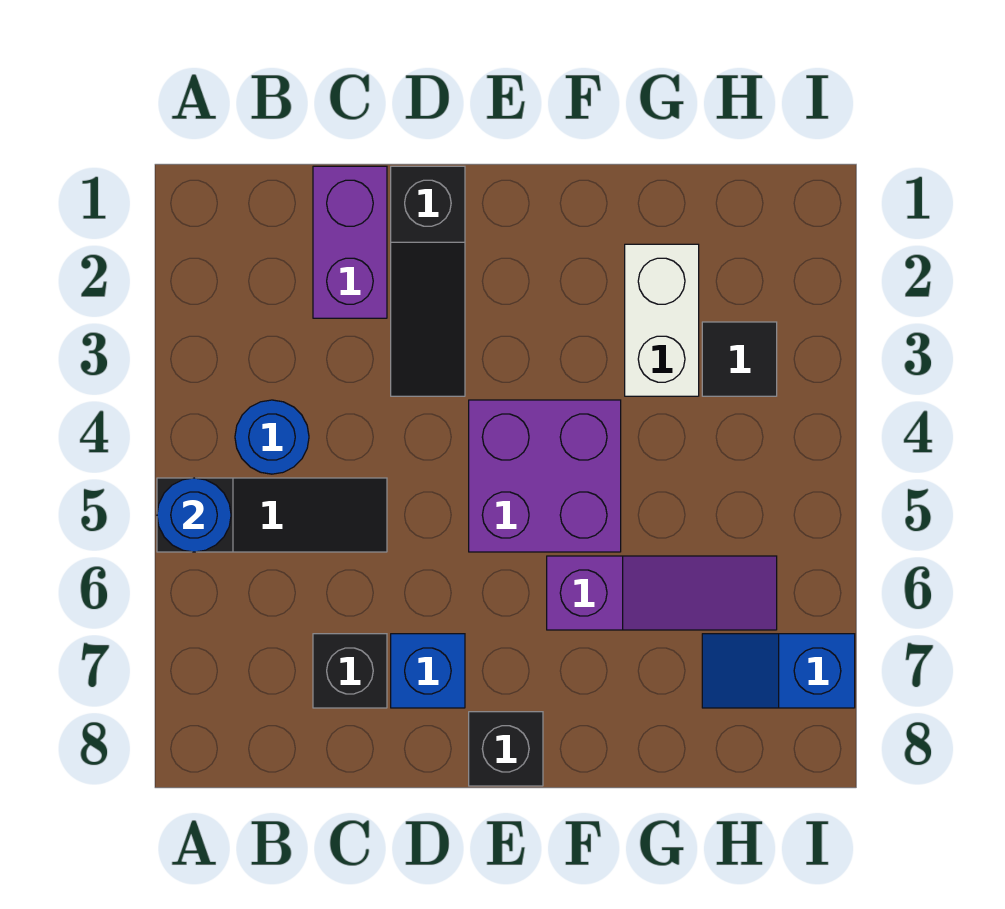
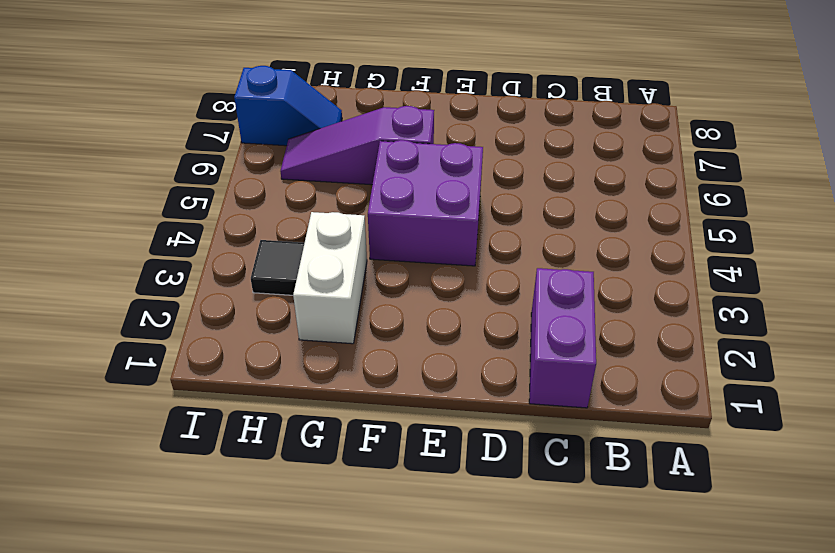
none -> black slope A5:C5 level 1 top A
none -> blue round brick B4 level 1
none -> black brick C7 level 1

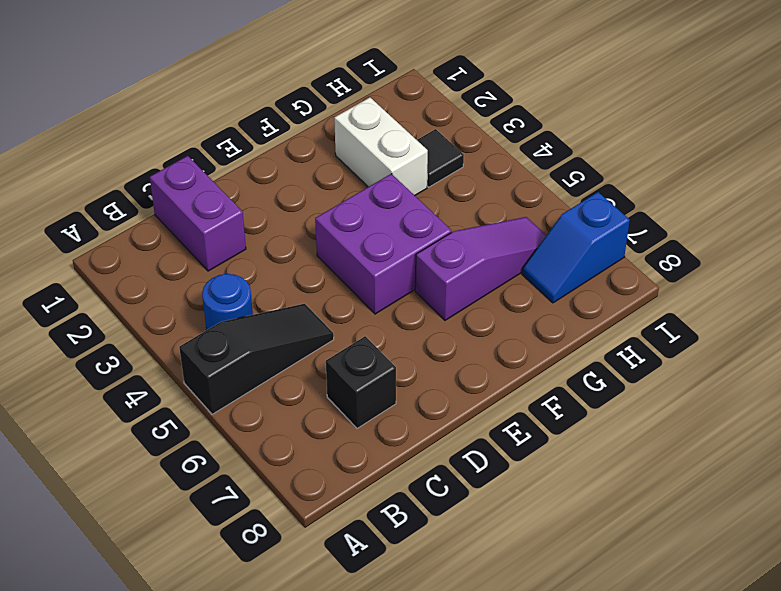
none -> black slope D1:D3 level 1 top 1
none -> blue brick D7 level 1
none -> black brick E8 level 1

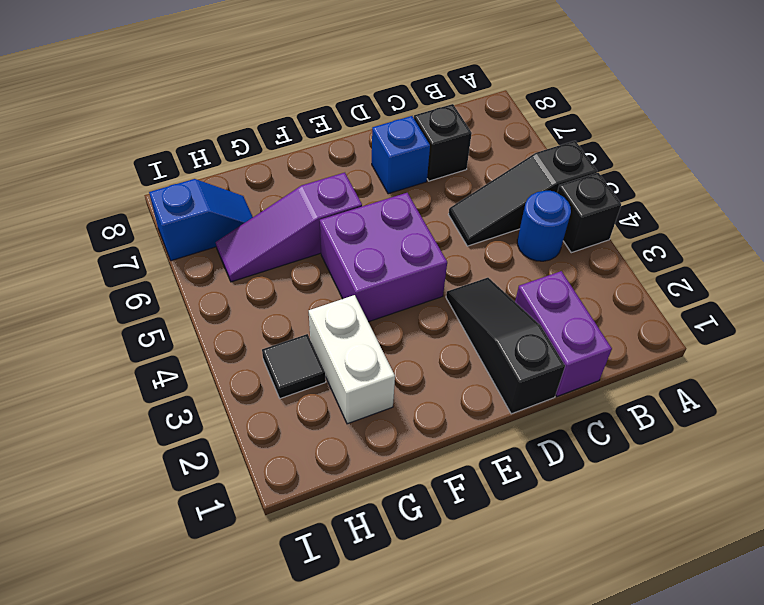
black brick A4 level 1 -> black brick E8 level 1
none -> blue round brick A5 level 2

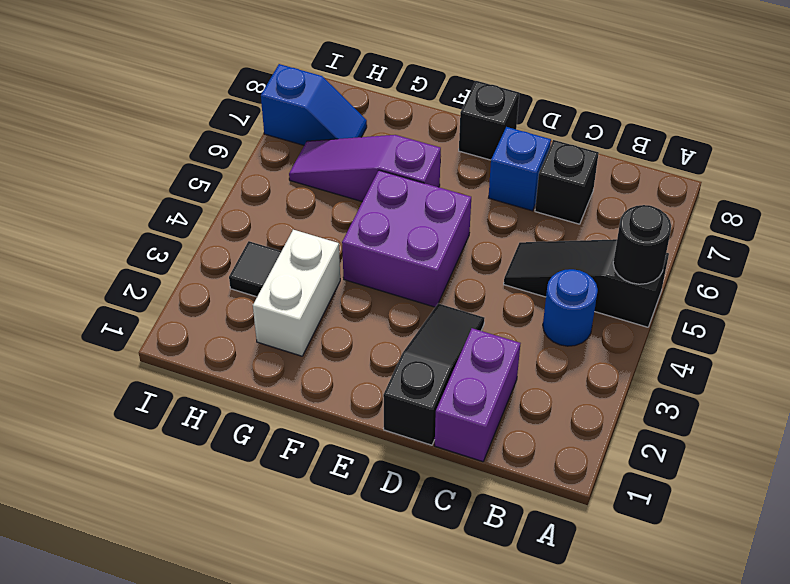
black round brick A5 level 2 -> blue round brick A5 level 2

